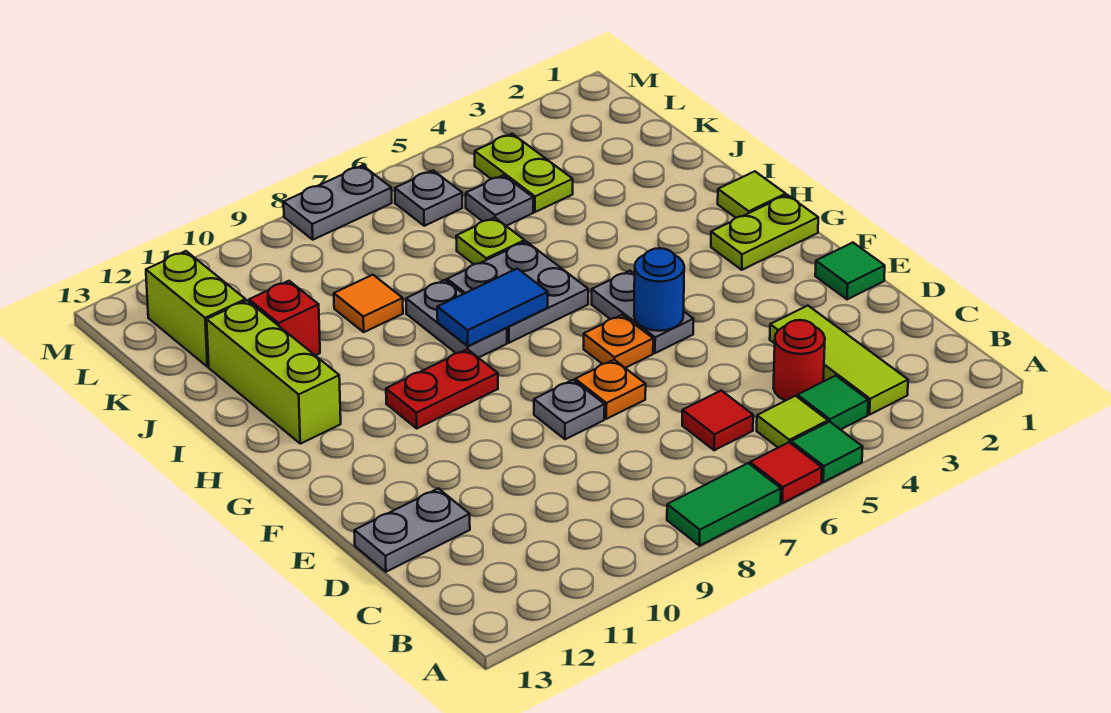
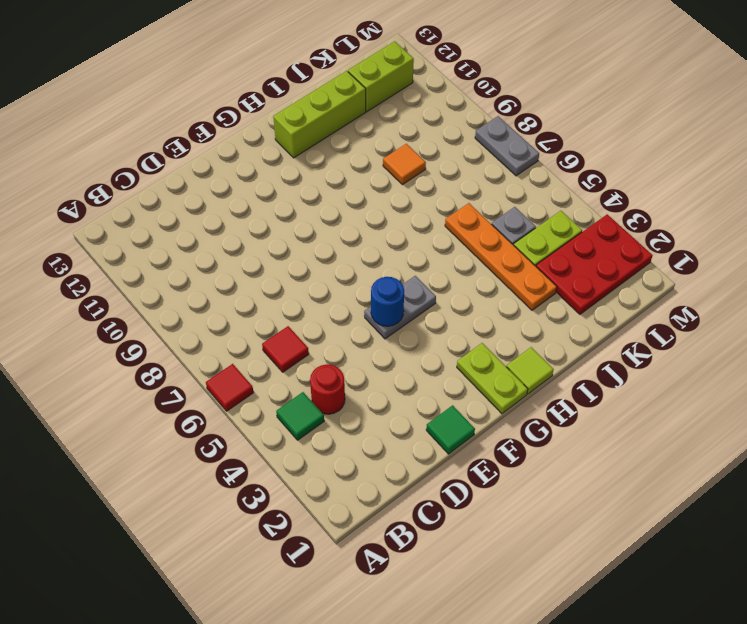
orange plate J3:J6 level 1 -> lime plate J6 level 1
red plate K2:M3 level 1 -> none
none -> green tile A5 level 1
none -> green tile A7:A8 level 1
none -> lime tile B3:D3 level 1
none -> lime tile B5 level 1

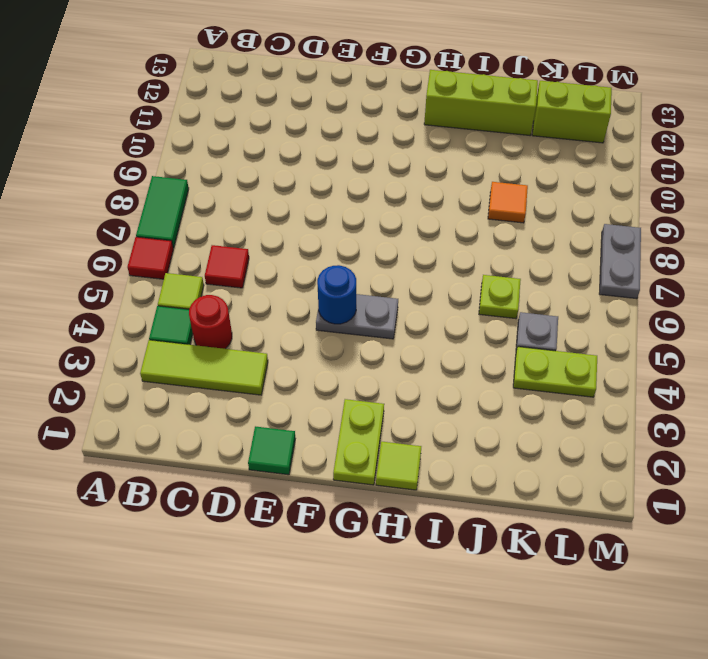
none -> green tile A5 level 1
none -> grey plate D12:D13 level 1
none -> orange plate E7 level 1
none -> grey plate E8 level 1

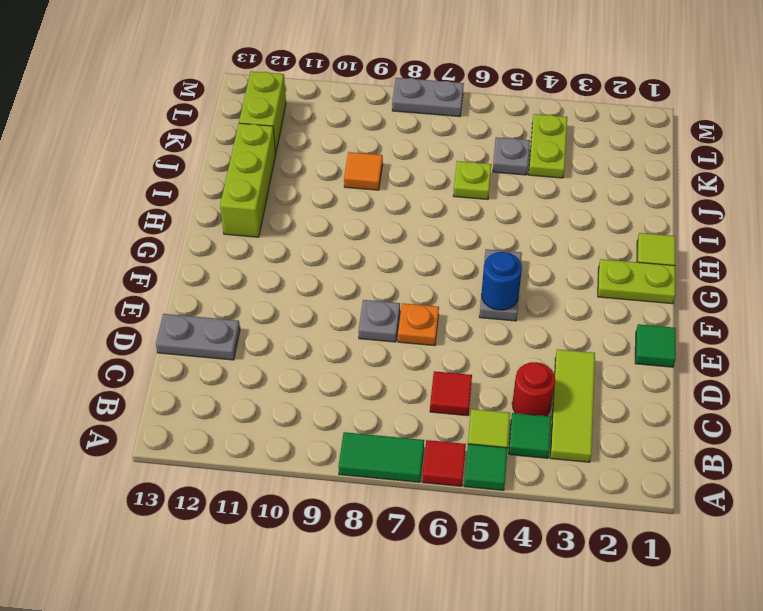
none -> orange plate F6 level 1
none -> red plate G9:G10 level 1
none -> grey plate H6:I7 level 1
none -> grey plate H8:I8 level 1

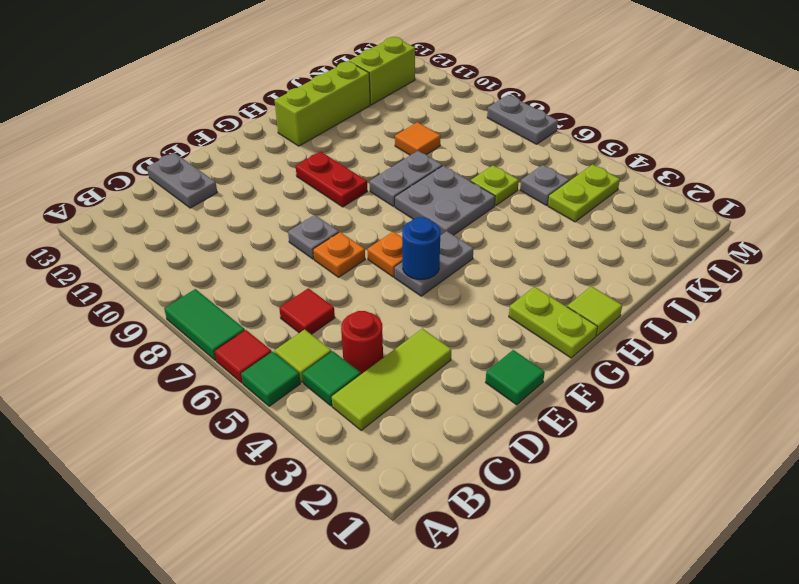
none -> red brick J11 level 1
none -> grey plate L6 level 1
none -> blue tile H7:H8 level 2

